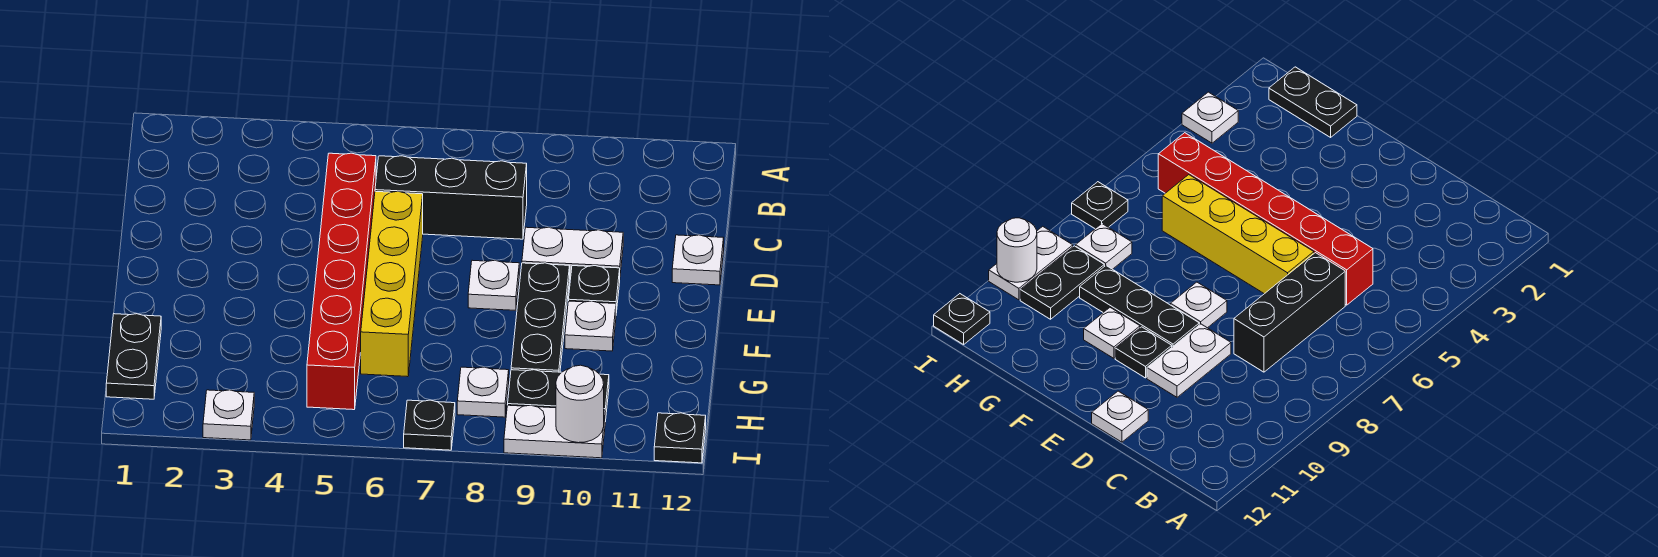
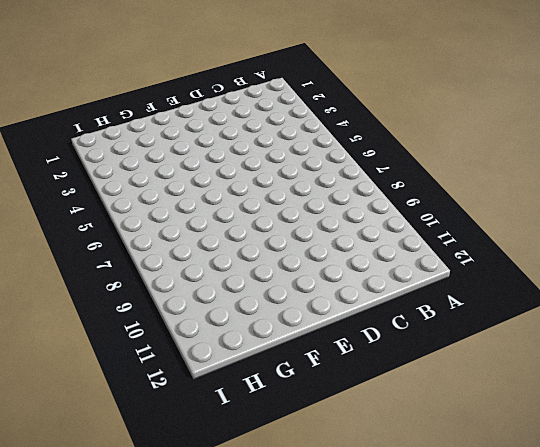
none -> red brick C5:H5 level 1
none -> black brick C6:C8 level 1
none -> yellow brick D6:G6 level 1

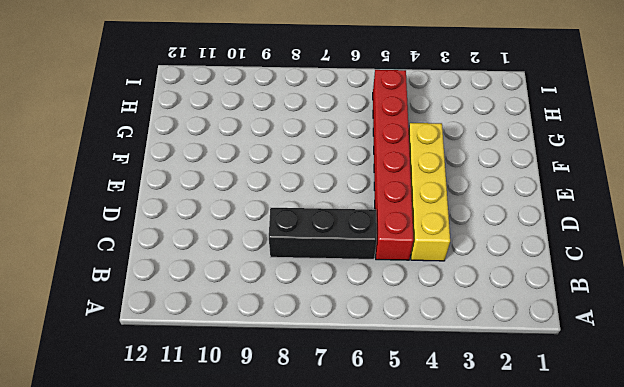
yellow brick C4:F4 level 1 -> yellow brick D6:G6 level 1
none -> white plate D9:D10 level 1
none -> white plate D12 level 1
none -> white plate E8 level 1

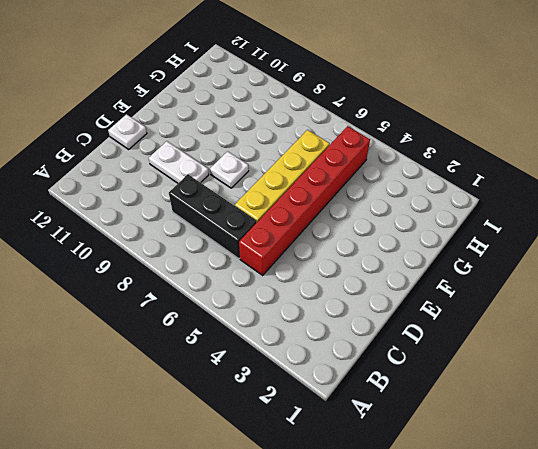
none -> black plate E9:G9 level 1
none -> black plate E10 level 1
none -> white plate F10 level 1

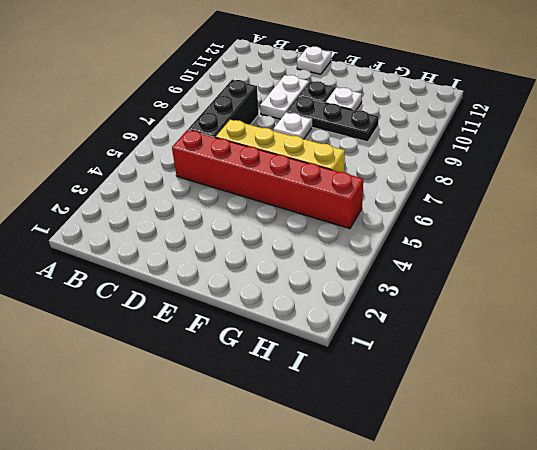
none -> black plate G1:H1 level 1
none -> white plate H8 level 1
none -> black plate H9:H10 level 1

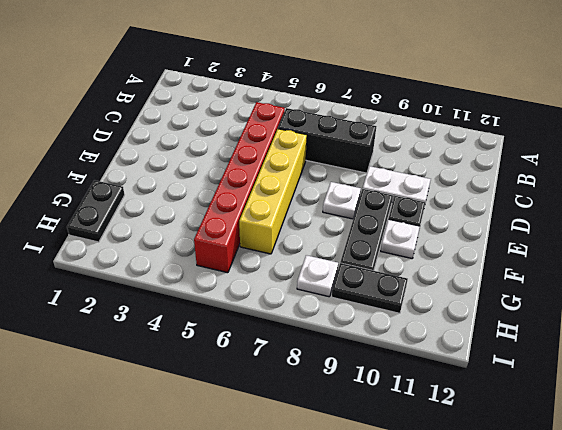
none -> white plate D12 level 1
none -> white plate I3 level 1
none -> black plate I7 level 1

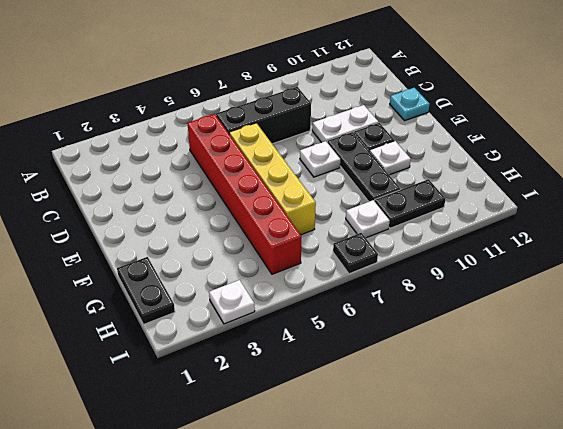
cyan plate D12 level 1 -> white plate D12 level 1
none -> white plate I9:I10 level 1
none -> black plate I12 level 1
none -> white round brick I10 level 2

